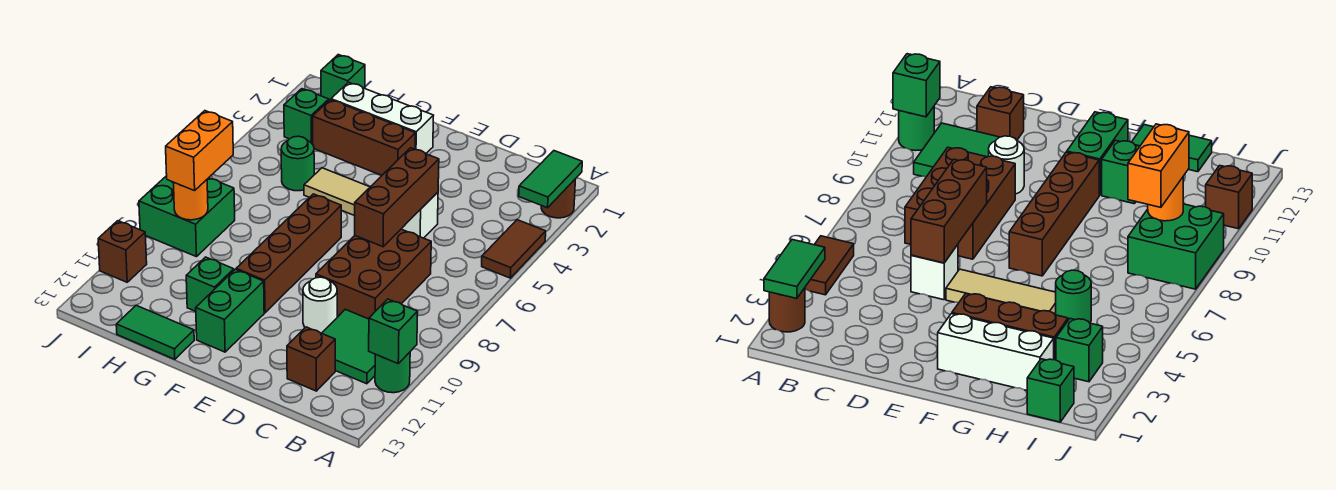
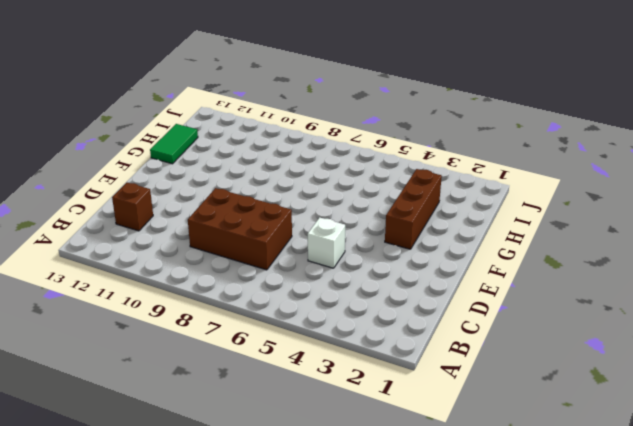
none -> brown round brick A2 level 1
none -> brown tile A4:A5 level 1
none -> green round brick A11 level 1

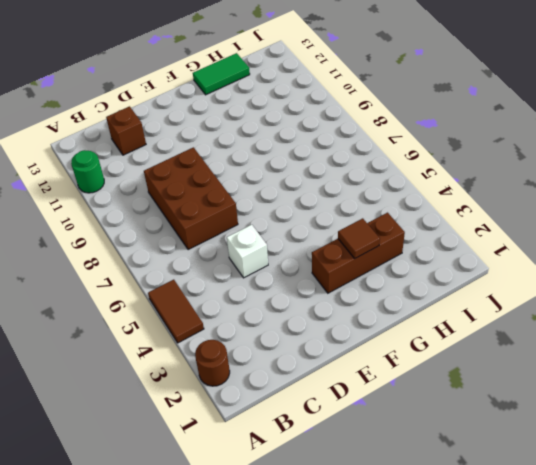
brown tile G3 level 2 -> none
none -> green tile B10:C11 level 1
none -> white round brick D10 level 1
none -> tan tile E5:G5 level 1

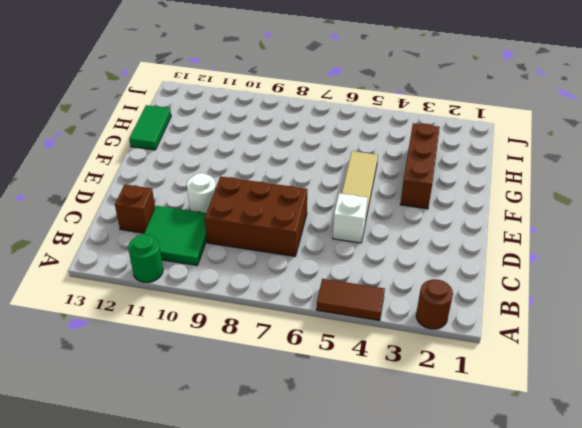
none -> white brick F2:H2 level 1
none -> brown brick F7:F10 level 1
none -> green brick F11:F12 level 1

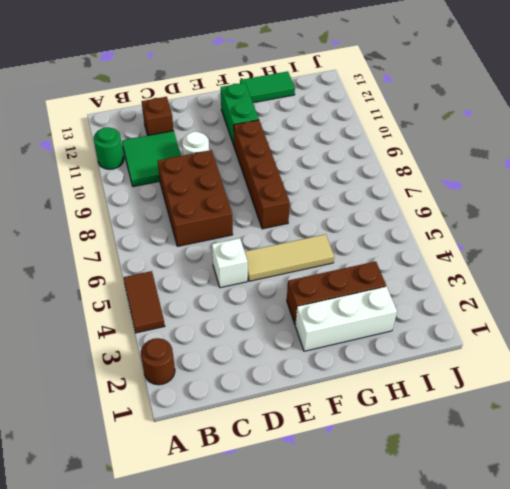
none -> green brick G11 level 1
none -> green round brick H5 level 1
none -> green brick I1 level 1

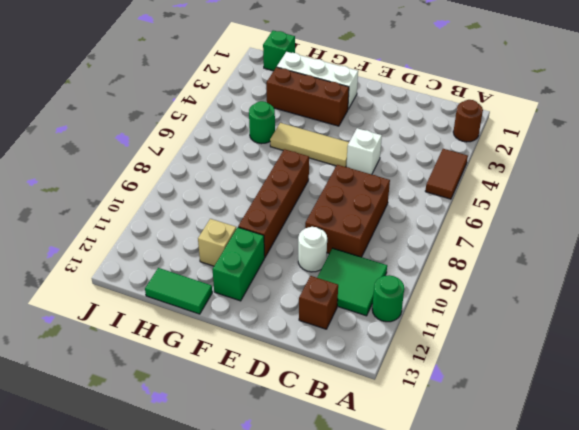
tan brick G11 level 1 -> green brick G11 level 1
none -> green brick I3 level 1
none -> green brick I8:J9 level 1
none -> brown brick J11 level 1

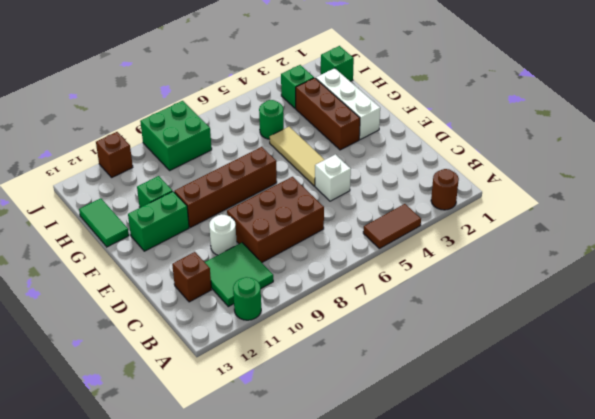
none -> green tile A2:A3 level 2
none -> green brick A11 level 2
none -> brown brick D5:D7 level 2

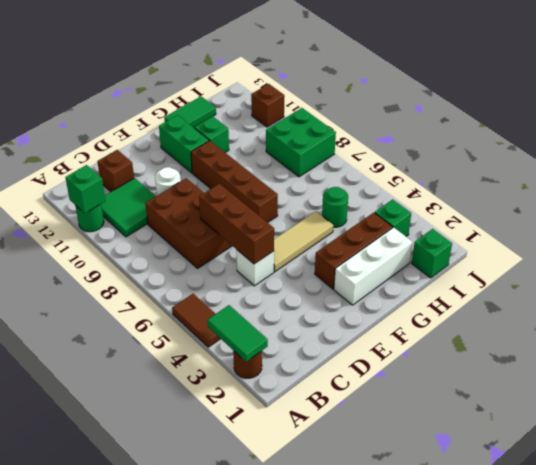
none -> orange round brick I9 level 2
none -> orange brick I8:I9 level 3

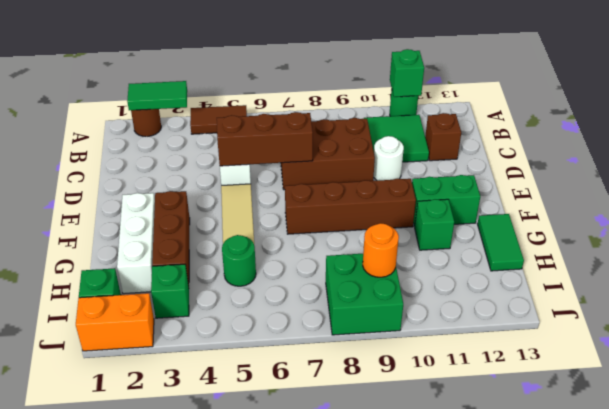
orange brick J1:J2 level 1 -> orange brick I8:I9 level 3
none -> brown brick J11 level 1

